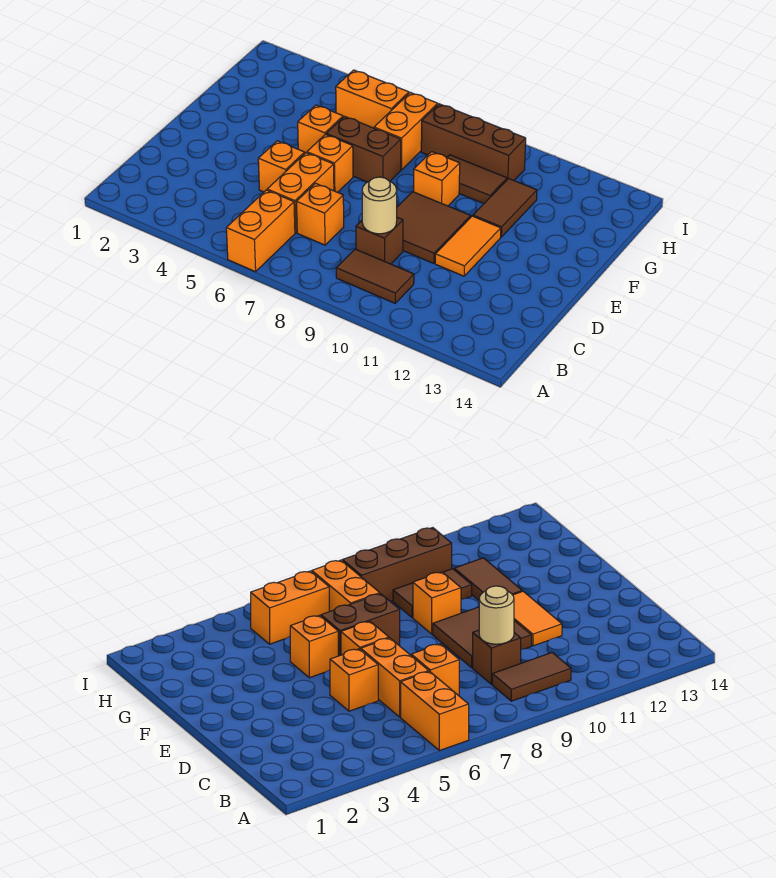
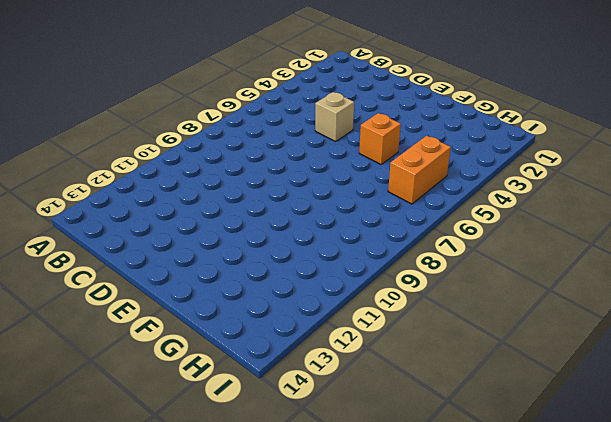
tan brick D5 level 1 -> orange brick D5 level 1
none -> orange brick A6:B6 level 1
none -> brown tile B9:B10 level 1
none -> orange brick C6:D6 level 1

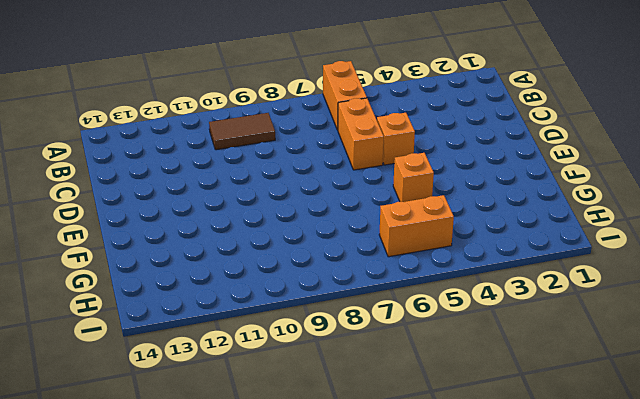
none -> orange brick C7 level 1
none -> brown brick C9 level 1
none -> brown tile D9:E10 level 1

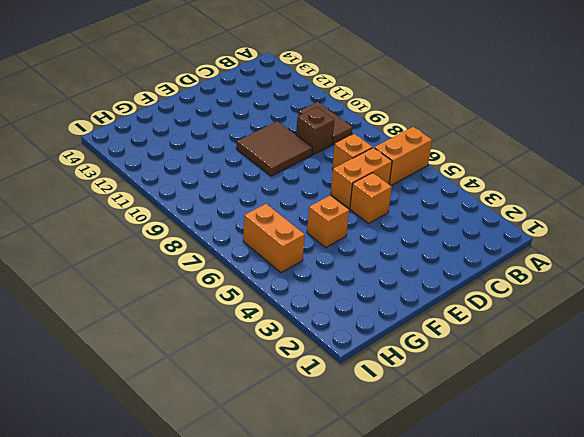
none -> orange tile D11:E11 level 1
none -> orange brick E6 level 1
none -> brown brick F6:F7 level 1

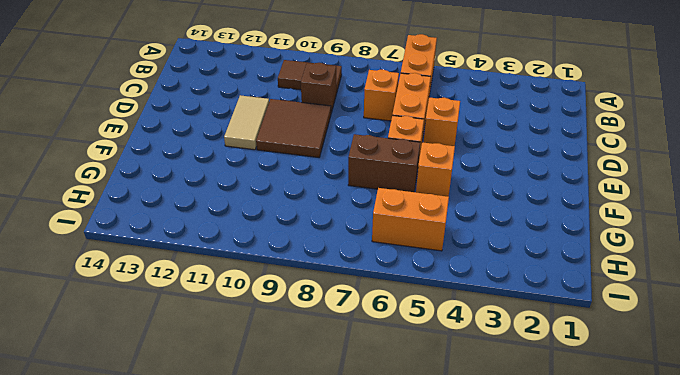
tan tile D11:E11 level 1 -> orange tile D11:E11 level 1
none -> orange brick F9 level 1
none -> brown tile F11:G11 level 1
none -> orange brick G7:H7 level 1

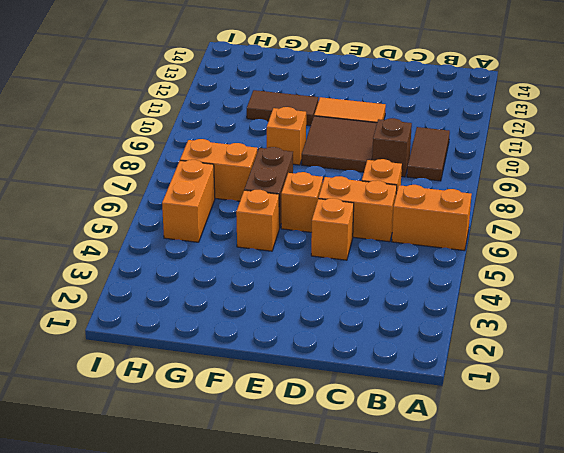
none -> brown tile G9:G10 level 1
none -> brown brick H8:H10 level 1
none -> tan round brick C9 level 2

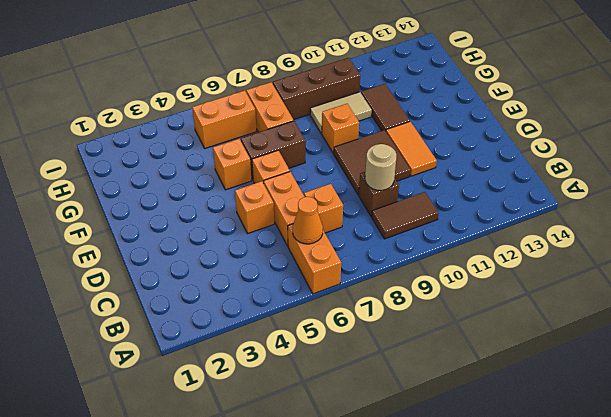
orange cone B6 level 2 -> none
tan tile G9:G10 level 1 -> brown tile G9:G10 level 1

